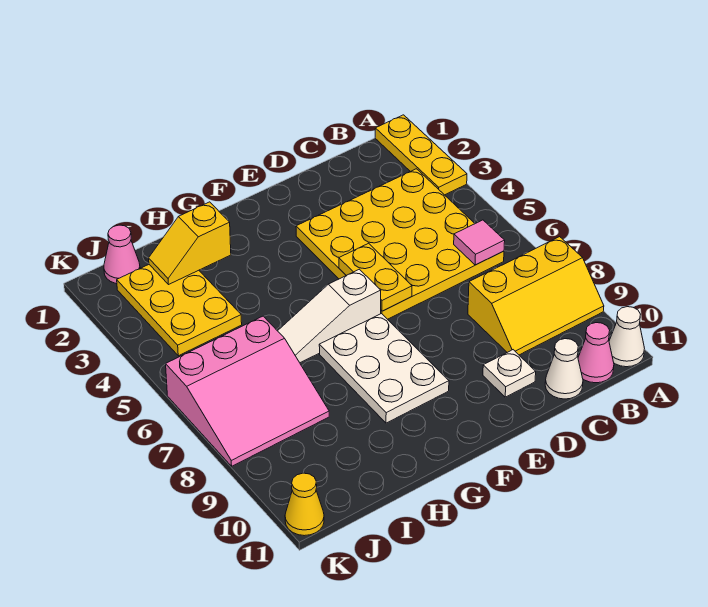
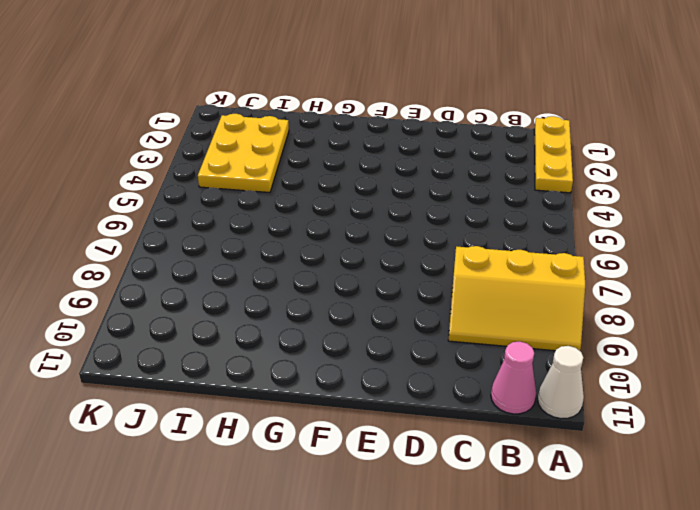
none -> yellow plate B3:E6 level 1
none -> white cone C11 level 1
none -> white plate D10 level 1

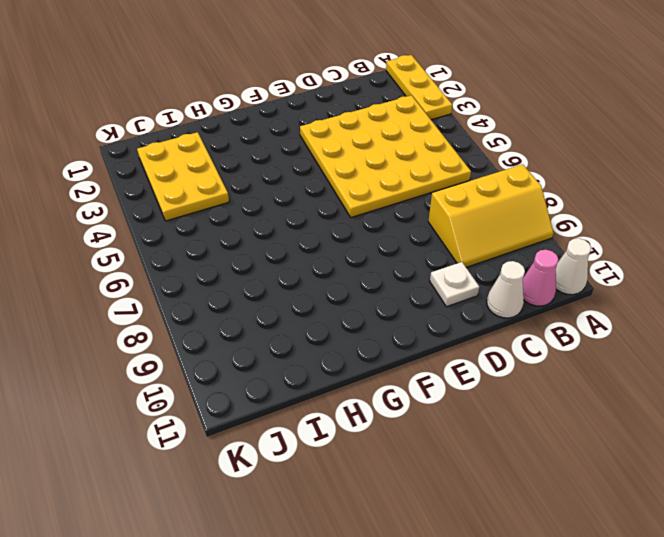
none -> white slope F6:H6 level 1 top F
none -> white plate F7:G9 level 1
none -> pink slope I6:K8 level 1 top 6

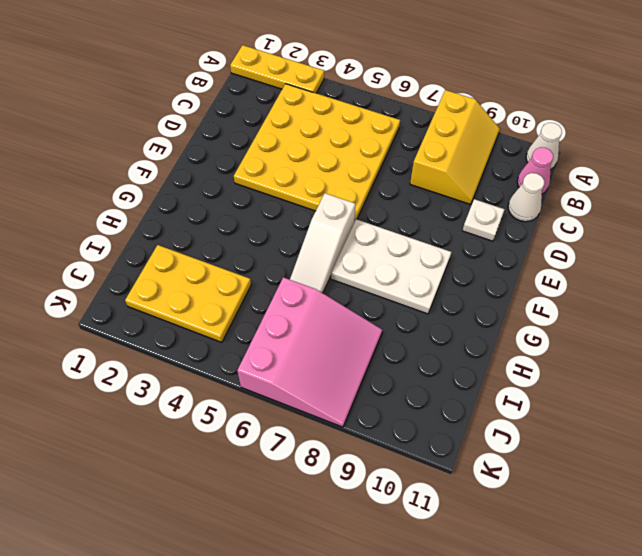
none -> pink cone J1 level 1
none -> yellow cone K11 level 1
none -> pink tile B6 level 2

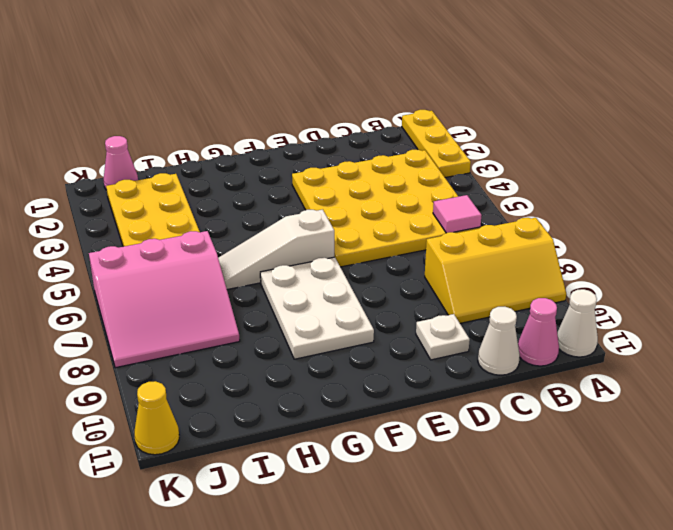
none -> yellow plate E5:E6 level 2
none -> yellow slope H2:I2 level 2 top H

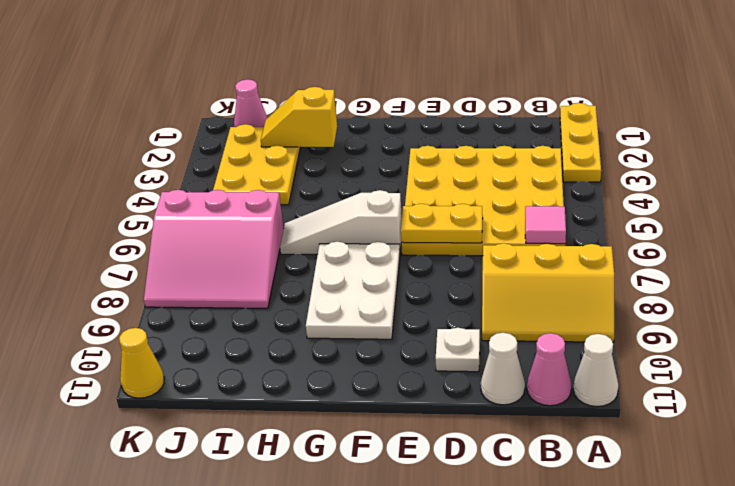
yellow plate D6:E6 level 2 -> yellow plate E5:E6 level 2

